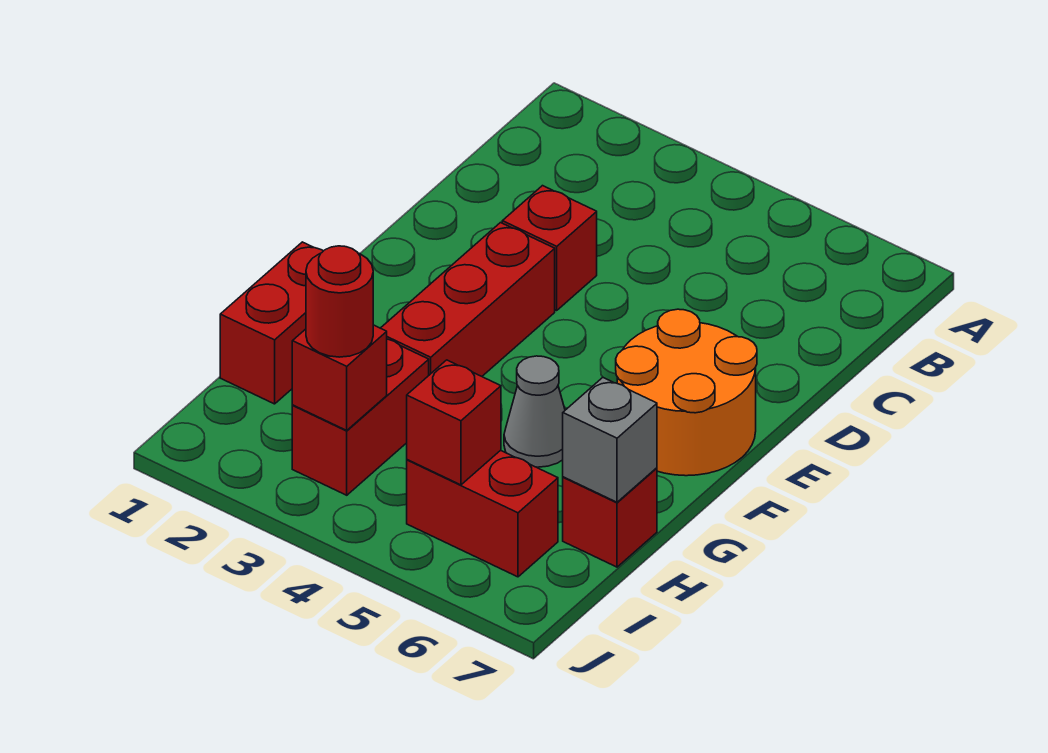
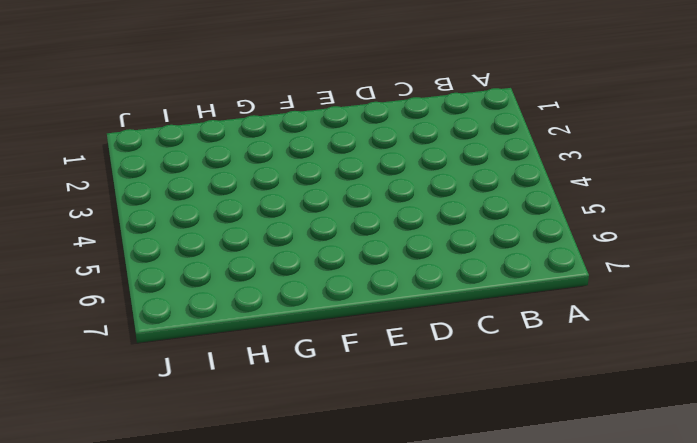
none -> red brick D3 level 1
none -> red brick E3:G3 level 1
none -> orange round brick E6:F7 level 1

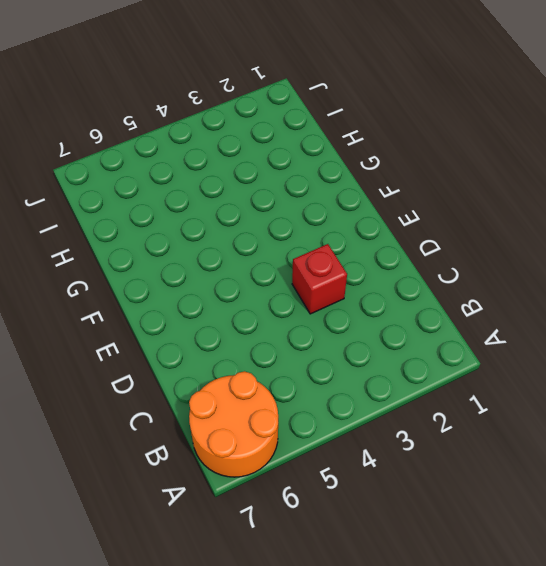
orange round brick A6:B7 level 1 -> orange round brick E6:F7 level 1
none -> red brick E3:G3 level 1
none -> red brick G1:H1 level 1
none -> grey cone G5 level 1

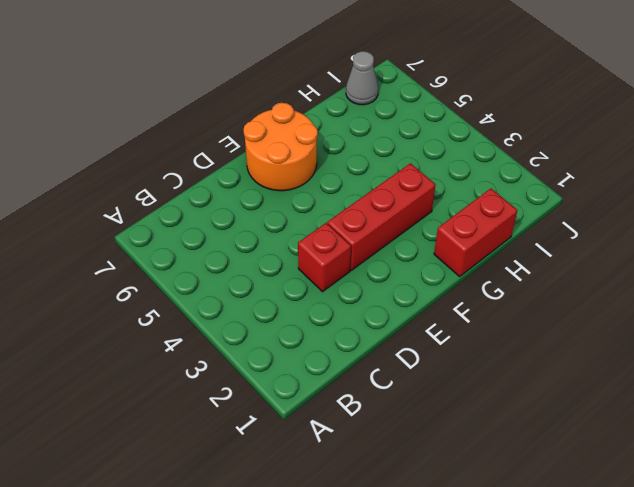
grey cone I7 level 1 -> grey cone G5 level 1
none -> red brick H3:I3 level 1
none -> red brick H7 level 1
none -> red brick I5:I6 level 1

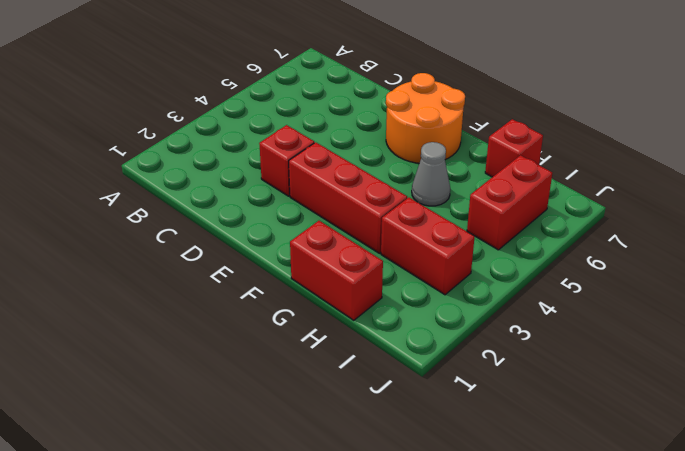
none -> grey brick H7 level 2
none -> red brick I3 level 2
none -> red brick I5 level 2

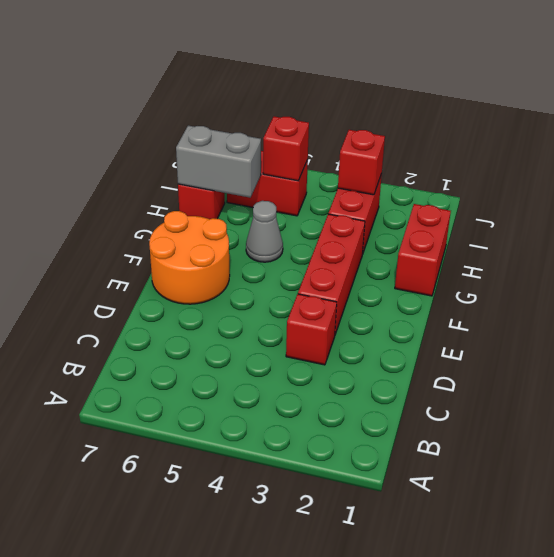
grey brick H6:H7 level 2 -> grey brick H7 level 2
none -> red round brick I3 level 3

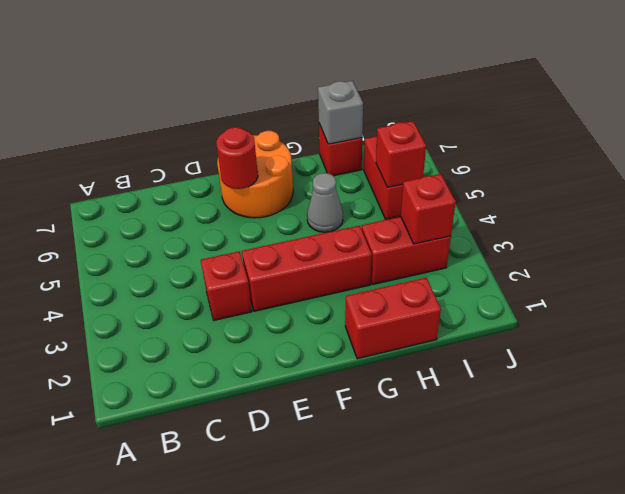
red round brick E6 level 2 -> red round brick I3 level 3

